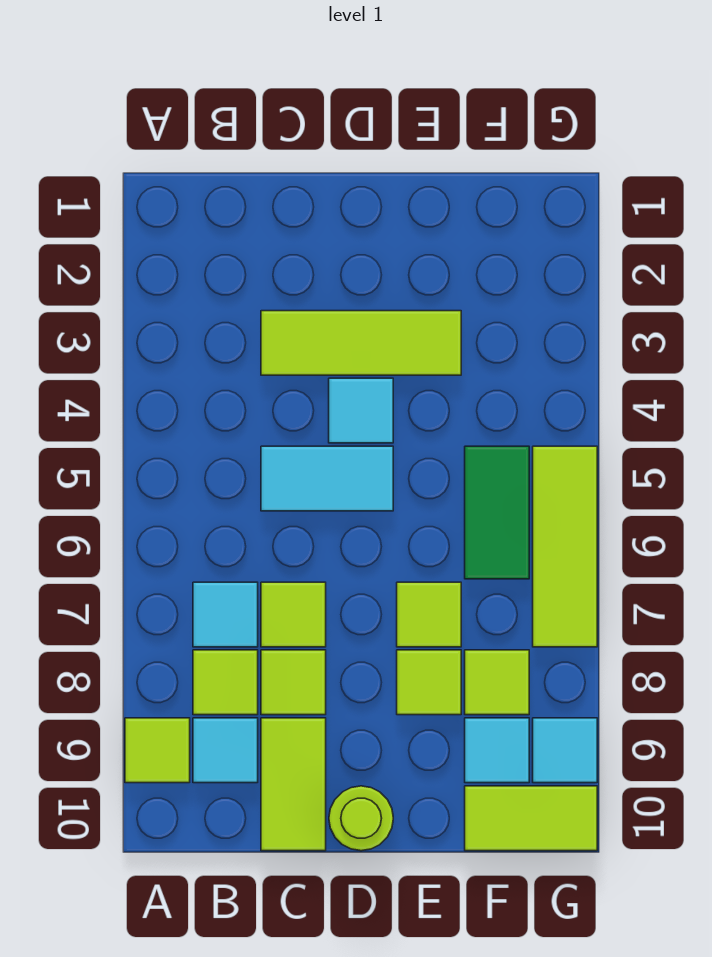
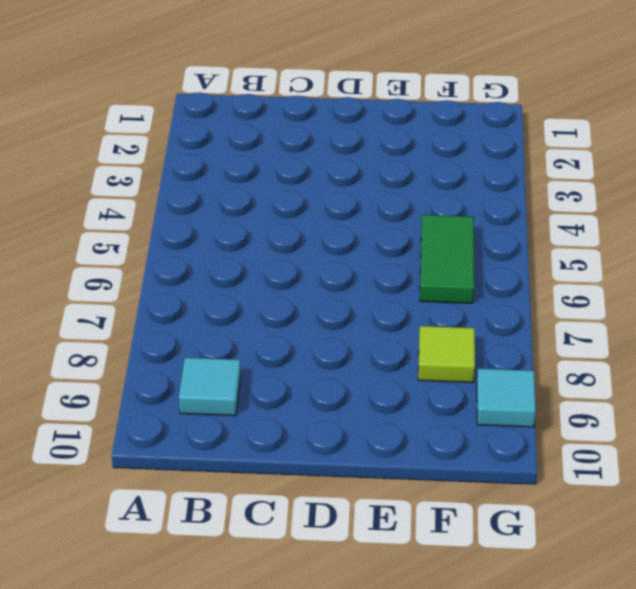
none -> lime tile A9 level 1
none -> cyan tile B7 level 1
none -> lime tile B8 level 1

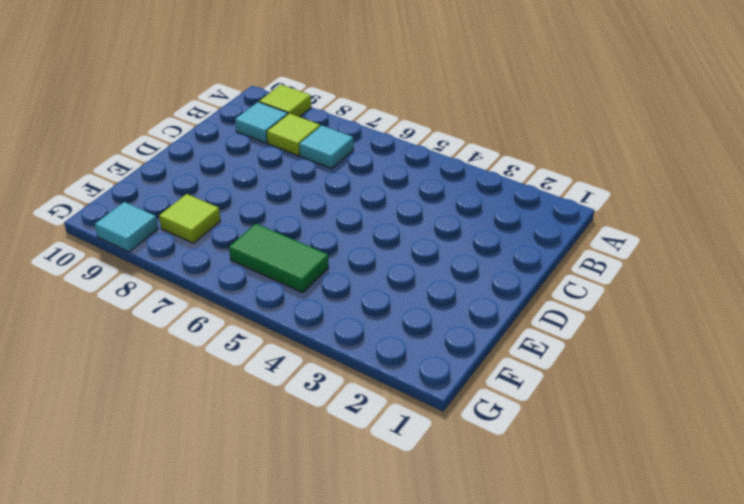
none -> lime tile C3:E3 level 1
none -> cyan tile C5:D5 level 1
none -> lime tile C7 level 1

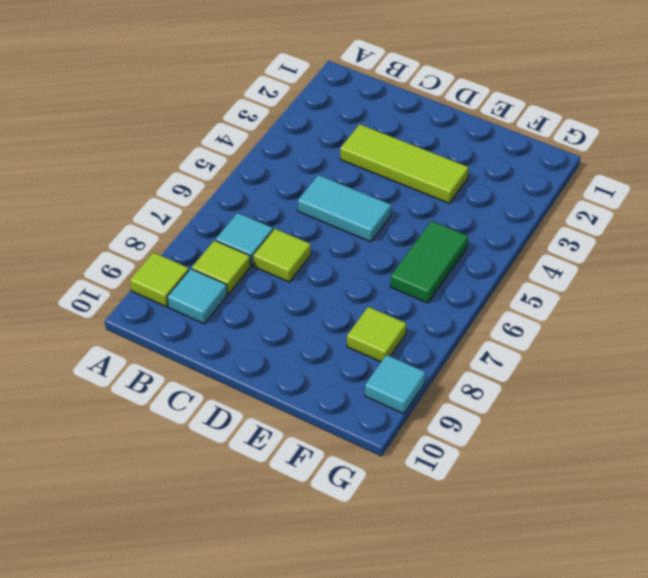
none -> lime tile C8 level 1
none -> lime tile C9:C10 level 1
none -> cyan tile D4 level 1

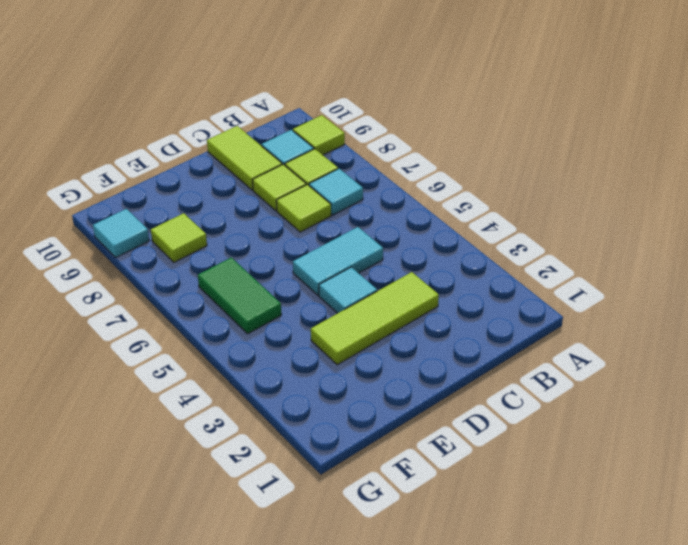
none -> lime round brick D10 level 1
none -> lime tile E7 level 1
none -> lime tile E8 level 1

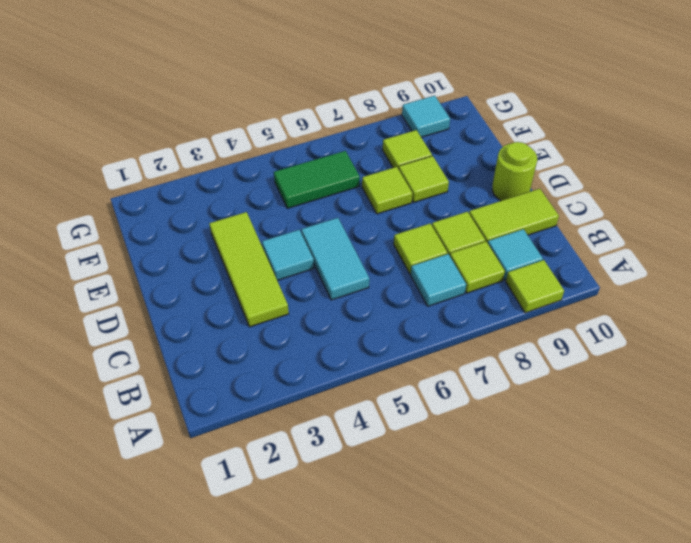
none -> cyan tile F9 level 1
none -> lime tile F10:G10 level 1
none -> lime tile G5:G7 level 1

